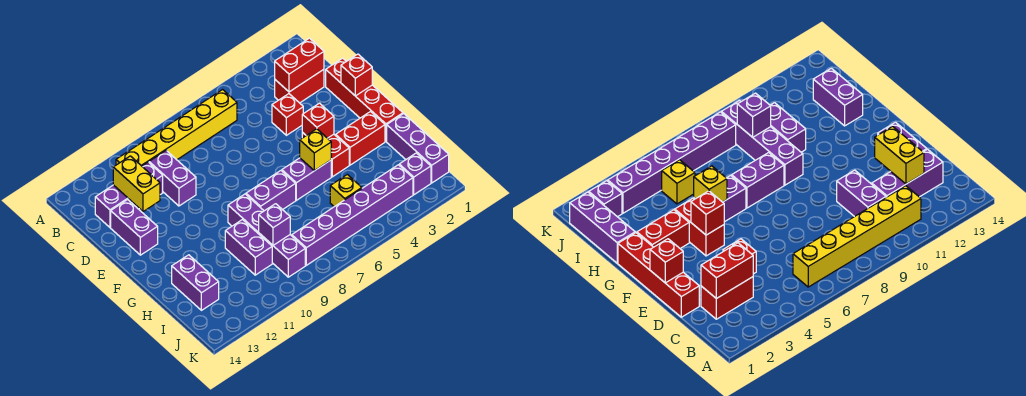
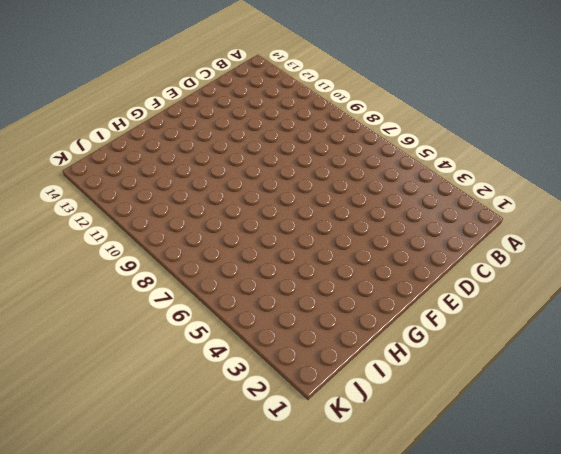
none -> yellow brick B6:B11 level 1
none -> red brick C2:C3 level 1
none -> purple brick C10:D10 level 1

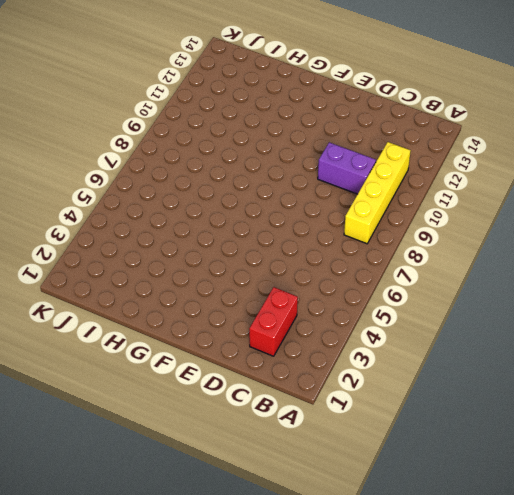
yellow brick B8:B11 level 1 -> yellow brick B6:B11 level 1
none -> purple brick C11:C13 level 1
none -> red brick D1:G1 level 1
none -> red brick D4 level 1

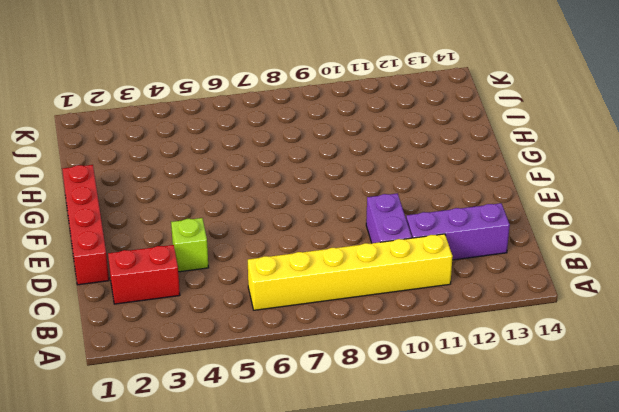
lime brick D4 level 1 -> red brick D4 level 1
none -> purple brick D13:E13 level 1
none -> red brick F4:G4 level 1
none -> red brick G2:G3 level 1

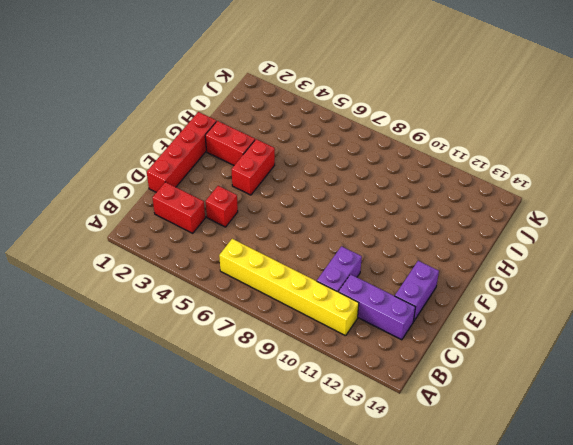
none -> purple brick G5:G6 level 1
none -> purple brick G7:G8 level 1
none -> purple brick G9:J9 level 1

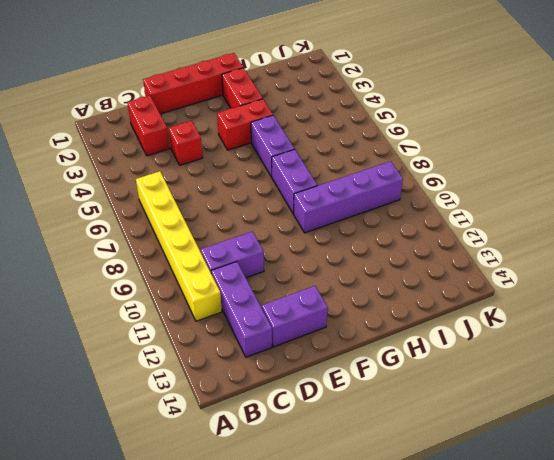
none -> purple brick H1:J1 level 1
none -> purple brick H10:I10 level 1
none -> purple brick H13:I13 level 1

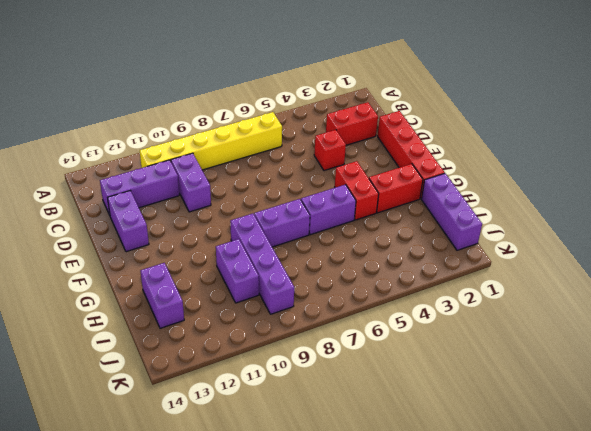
none -> yellow brick I5 level 1
none -> purple brick J2 level 1
none -> purple brick J3:J8 level 1

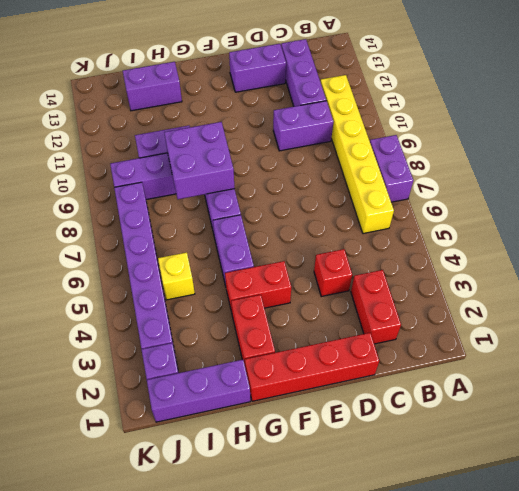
purple brick A7:A8 level 1 -> none
purple brick G8:H9 level 2 -> none
none -> red brick C2:C3 level 2
none -> yellow brick C12:D12 level 2
none -> red brick E1 level 2

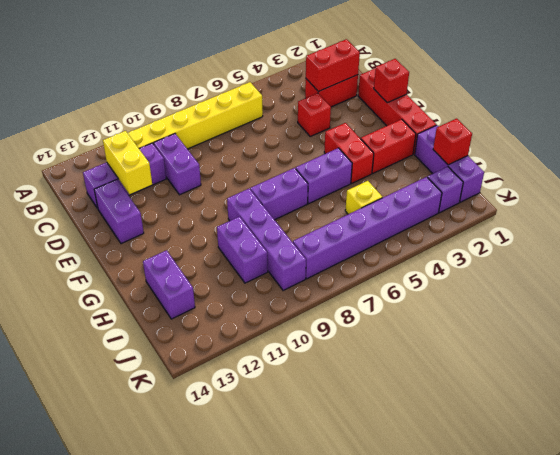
red brick I1 level 2 -> red brick F4 level 2
none -> yellow brick G5 level 2
none -> purple brick I9 level 2

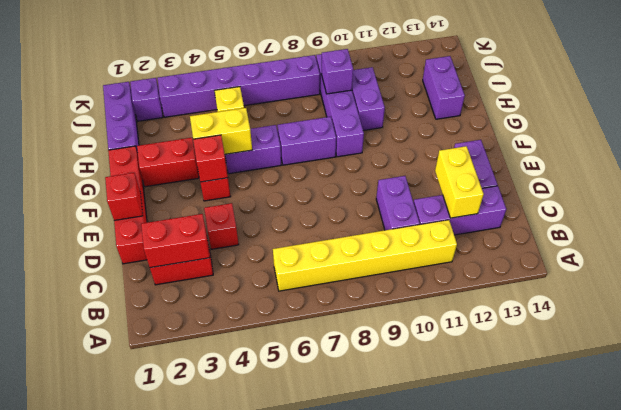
yellow brick G4:G5 level 2 -> yellow brick G5 level 2

